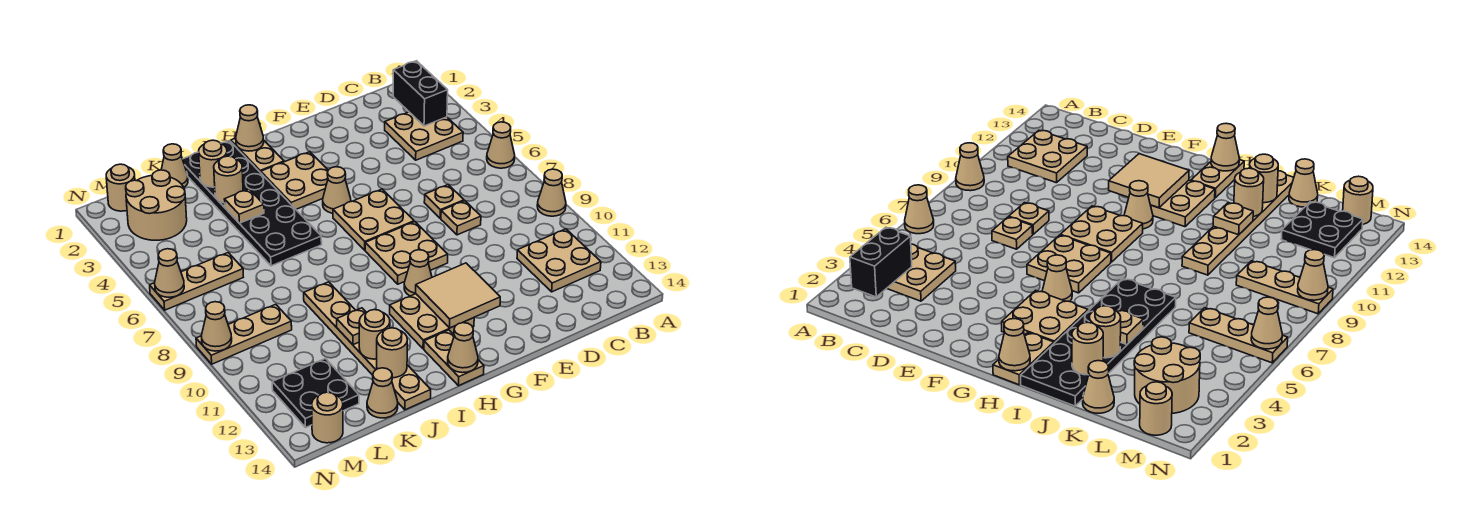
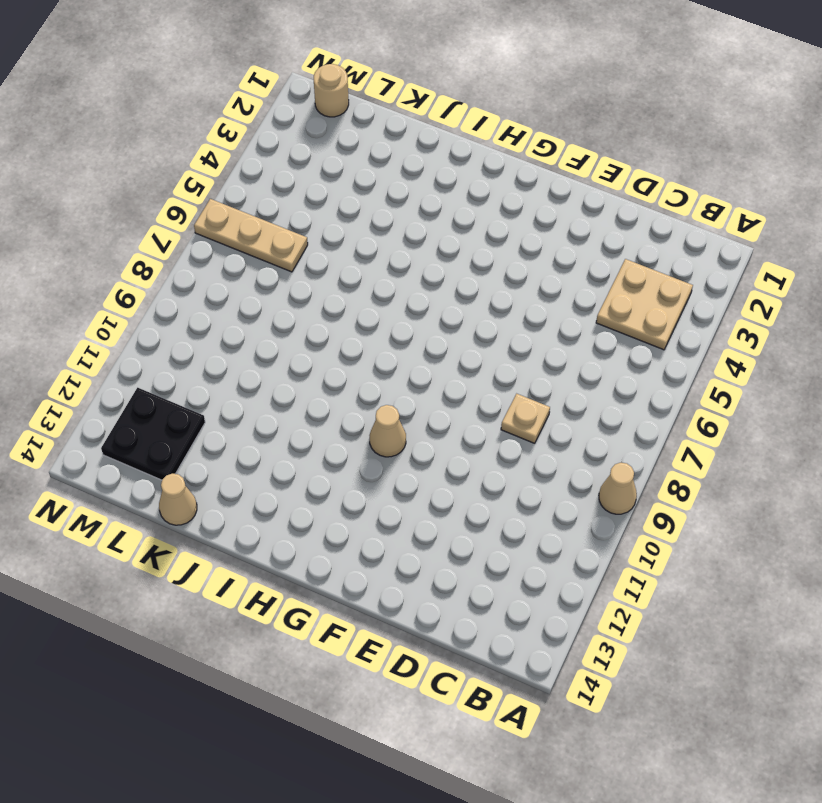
none -> tan cone A6 level 1
none -> tan plate B11:C12 level 1
none -> tan plate D7 level 1
none -> tan plate F6:G7 level 1

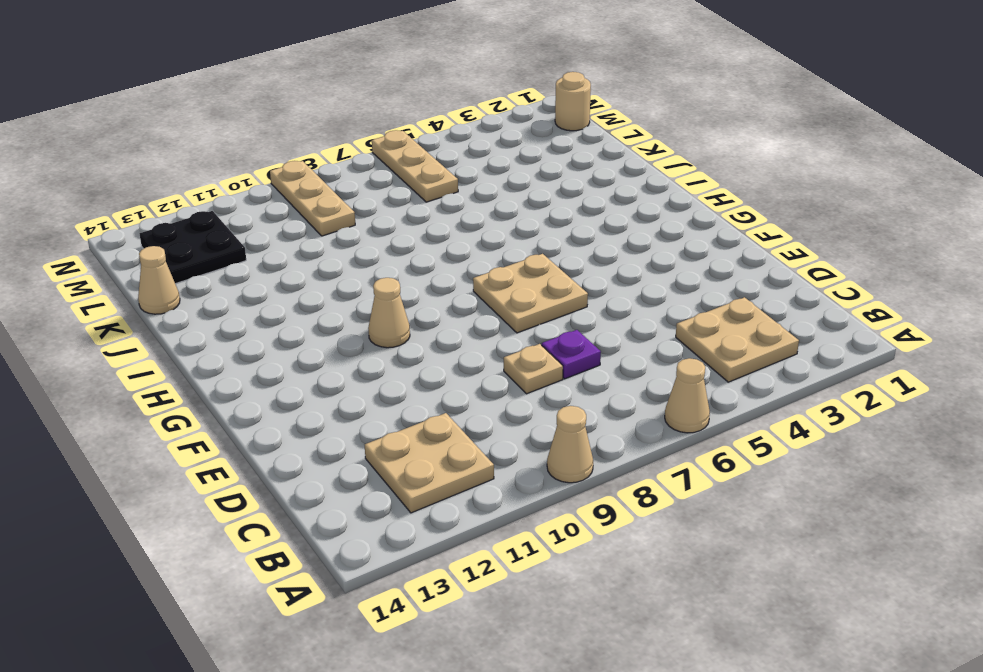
purple plate D7 level 1 -> tan plate D7 level 1
none -> tan plate F8:G9 level 1
none -> tan plate G3:H4 level 1
none -> tan cone G5 level 1
none -> tan plate G11:H12 level 1

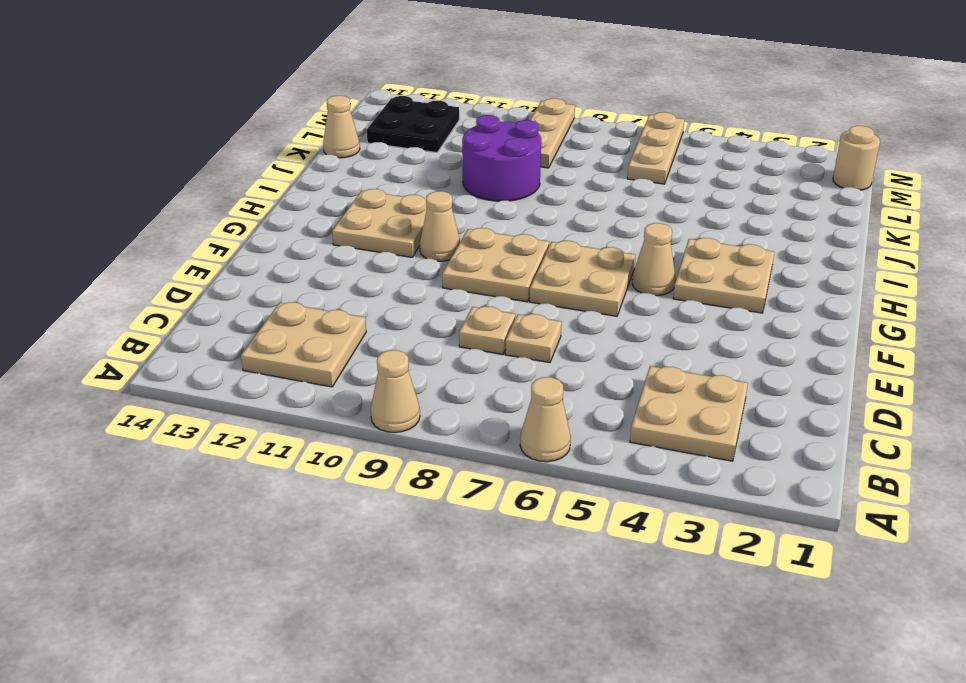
purple round brick J9:K10 level 1 -> tan plate J9:J14 level 1
none -> tan plate H1:H2 level 1
none -> tan plate H13:H14 level 1
none -> black plate I1:J6 level 1
none -> tan cone K1 level 1

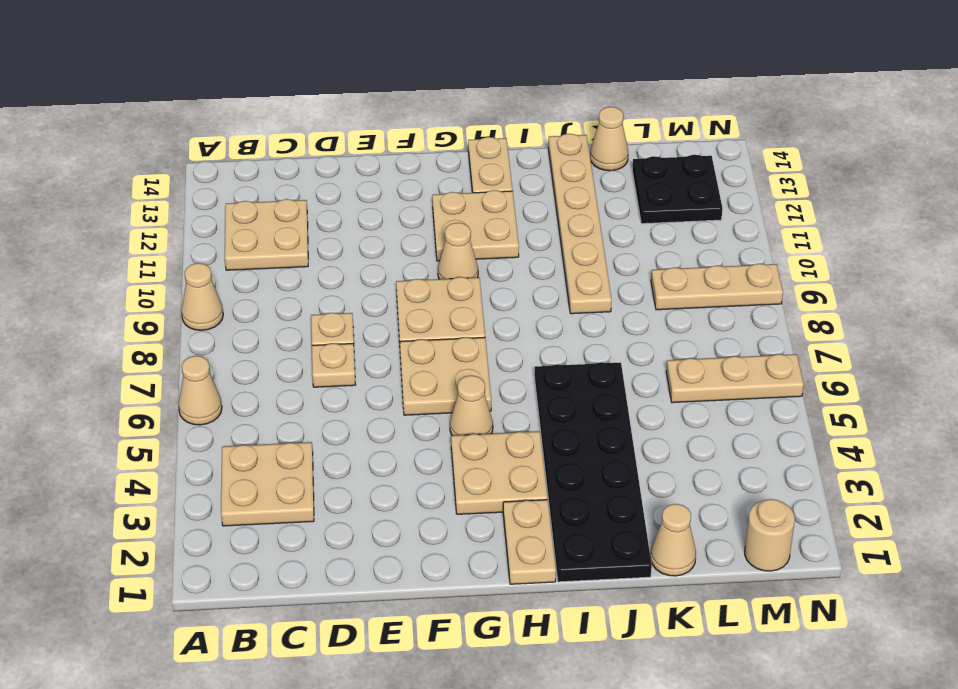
none -> tan round brick L2:M3 level 1
none -> tan round brick M14 level 1
none -> black brick B2:B3 level 2
none -> tan tile F11:G12 level 2

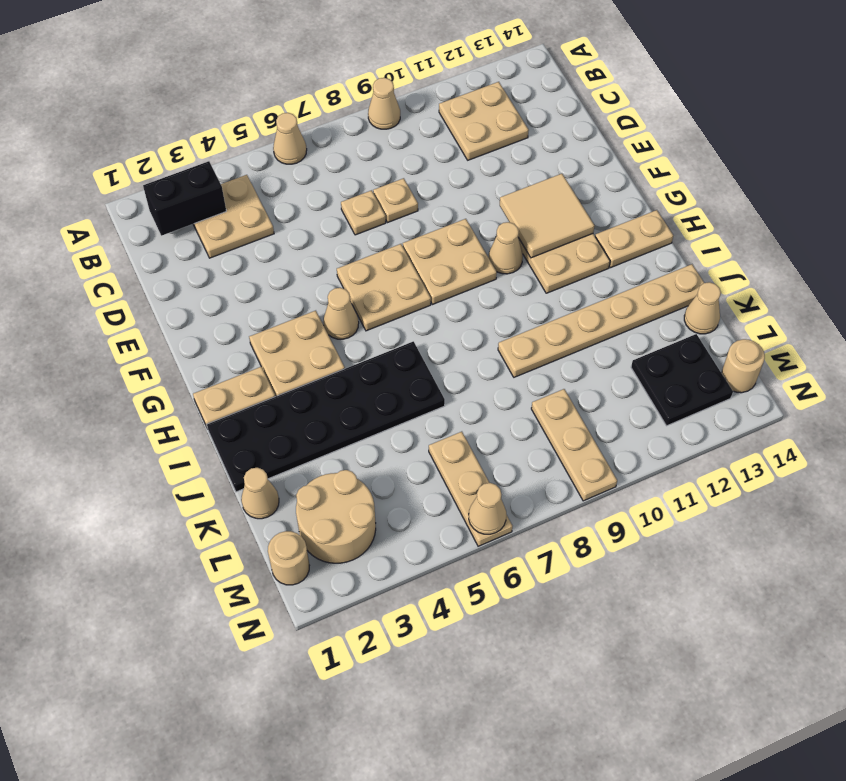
none -> tan cone H1 level 2
none -> tan cone H14 level 2
none -> tan round brick J2 level 2
none -> tan round brick J3 level 2

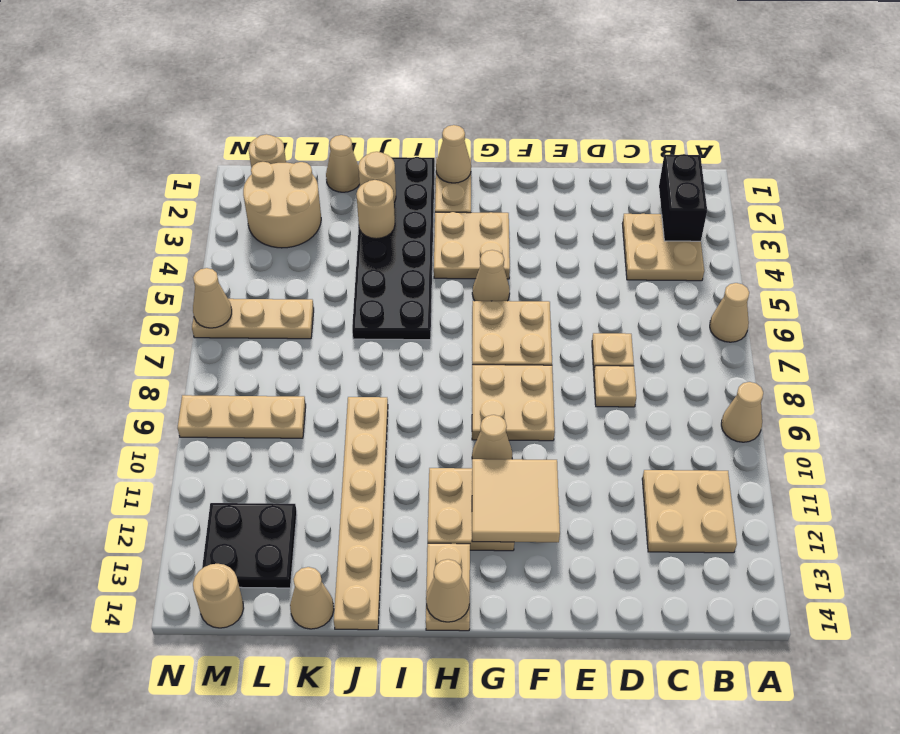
none -> tan plate J4 level 2
none -> tan plate J11 level 2
none -> tan round brick J12 level 2
none -> tan round brick J13 level 2

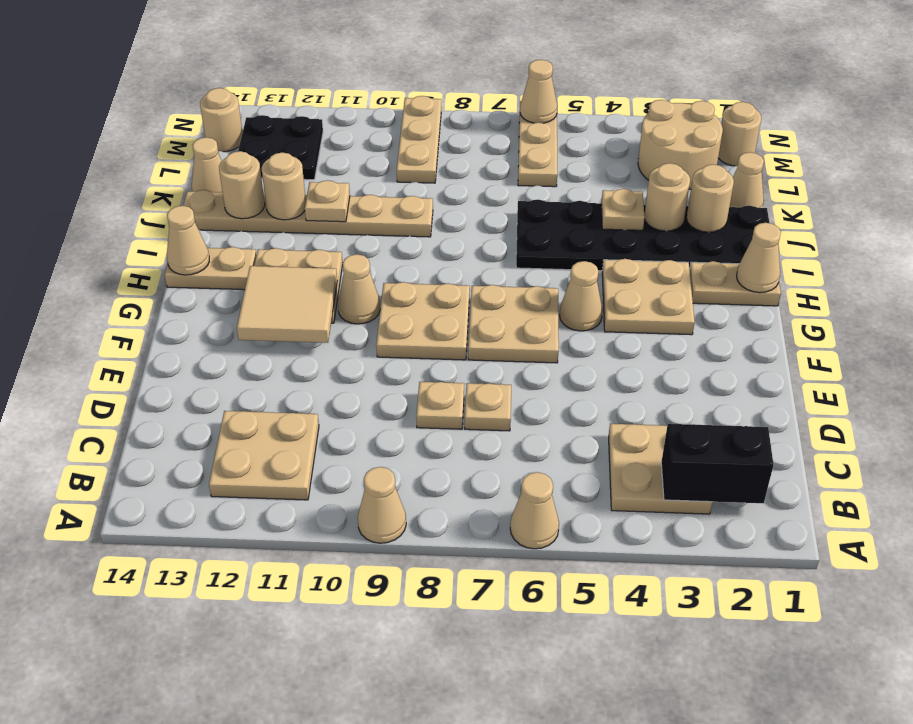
none -> tan cone N9 level 2

